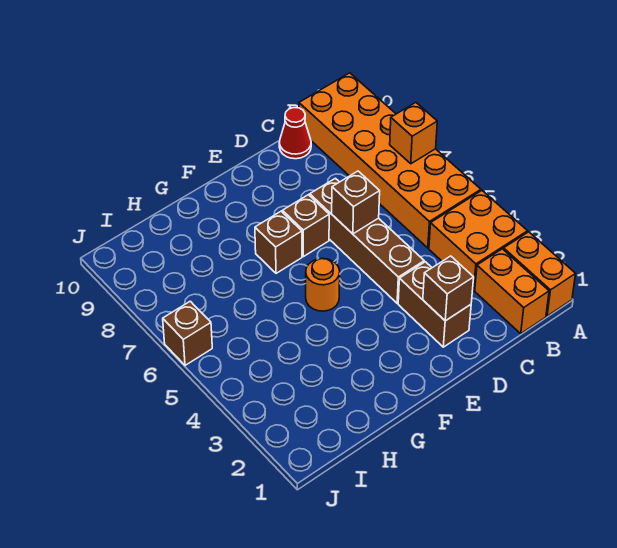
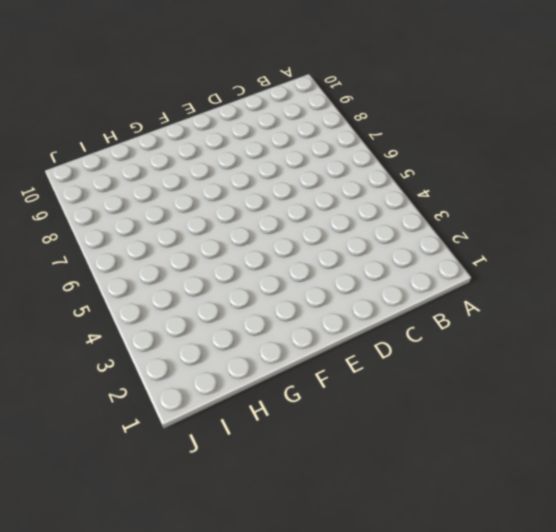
none -> orange brick A1:A2 level 1
none -> orange brick A3:B4 level 1
none -> orange brick A5:B10 level 1

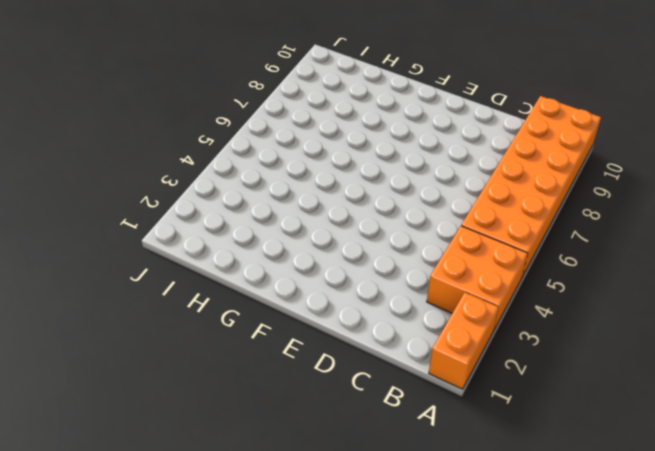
none -> orange brick B1:B2 level 1
none -> red cone C10 level 1
none -> brown brick D2:D3 level 1

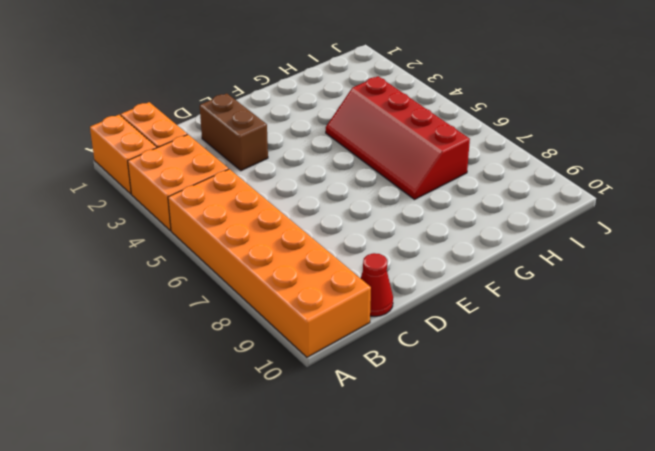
red slope G4:H7 level 1 top H -> none
none -> brown brick D4:D7 level 1
none -> brown brick E7 level 1
none -> orange round brick F5 level 1

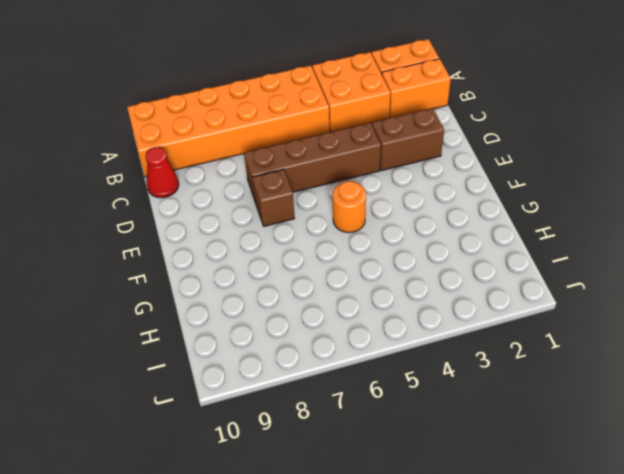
none -> brown brick F7 level 1
none -> brown brick J6 level 1
none -> orange brick A7 level 2

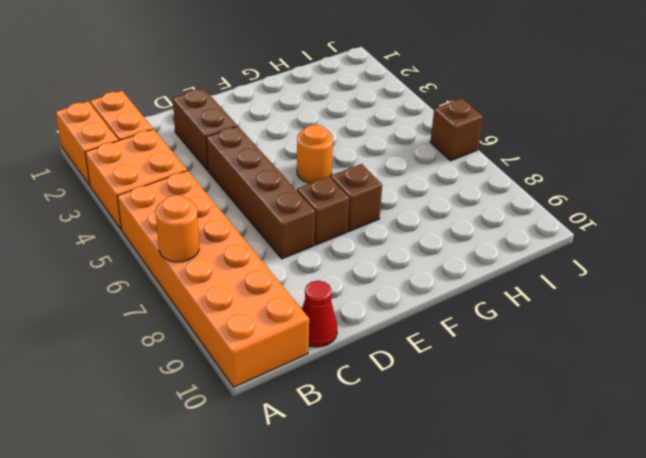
orange round brick A7 level 2 -> orange brick A7 level 2
none -> brown brick D2 level 2
none -> brown brick D6 level 2

